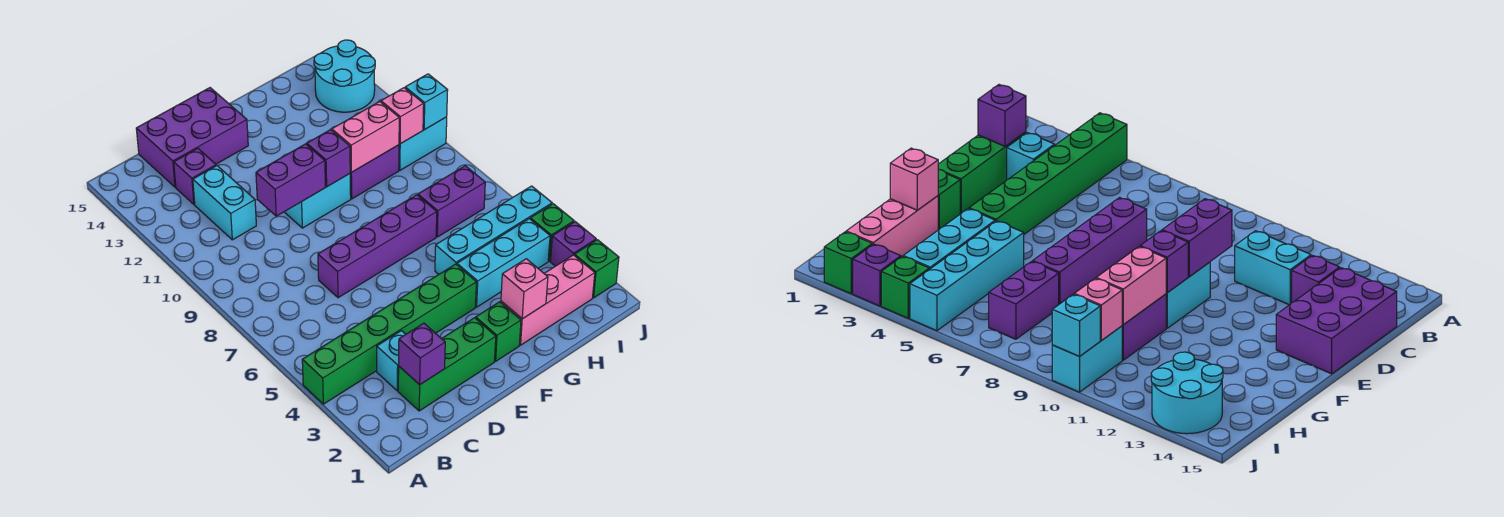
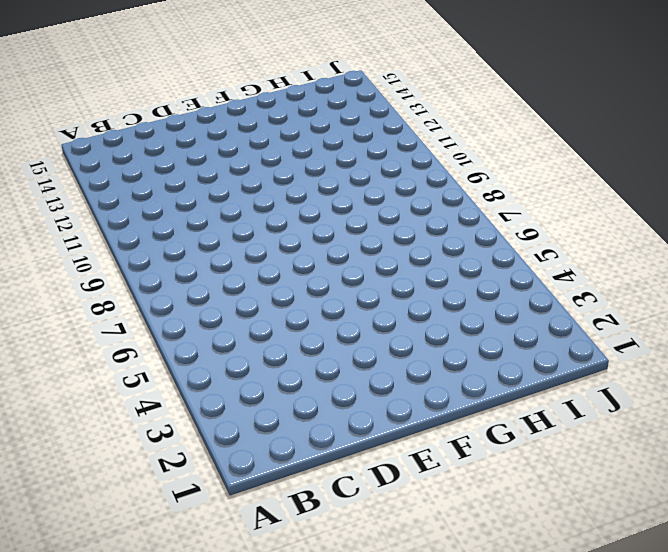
none -> green brick A4:F4 level 1
none -> green brick C2:E2 level 1
none -> cyan brick C3 level 1

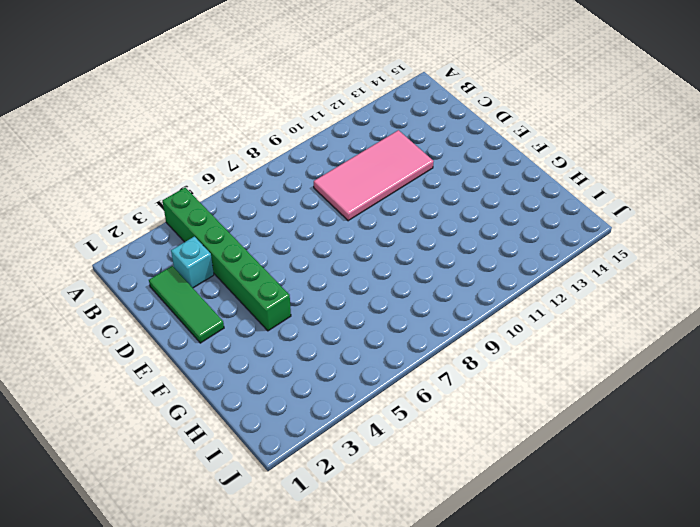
green tile C2:E2 level 1 -> green brick C2:E2 level 1
pink tile C9:D12 level 1 -> cyan brick C11:C12 level 1
none -> purple brick C13 level 1
none -> purple brick C14:E15 level 1
none -> purple brick D7:G7 level 1

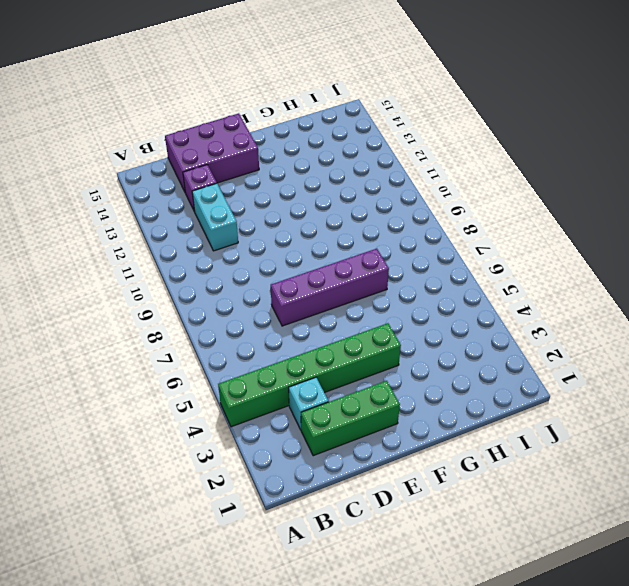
none -> cyan brick E10:F10 level 1
none -> green brick F2 level 1
none -> pink brick G2:I2 level 1

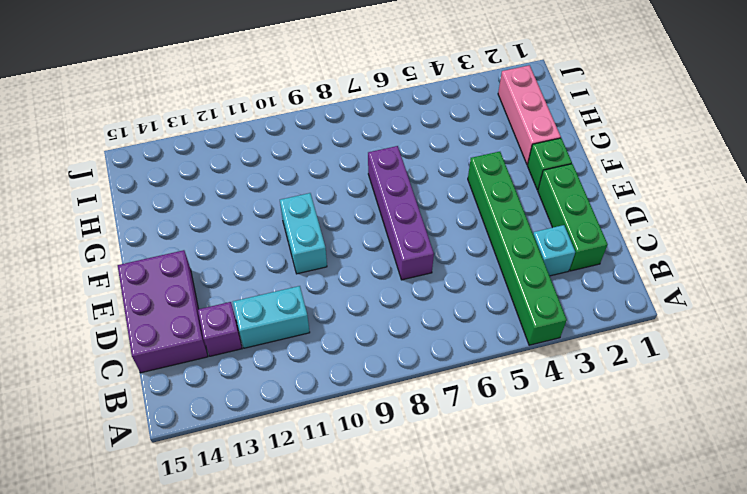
none -> cyan brick G4:I4 level 1
none -> cyan brick G5:J5 level 1
none -> purple brick G10:H10 level 1

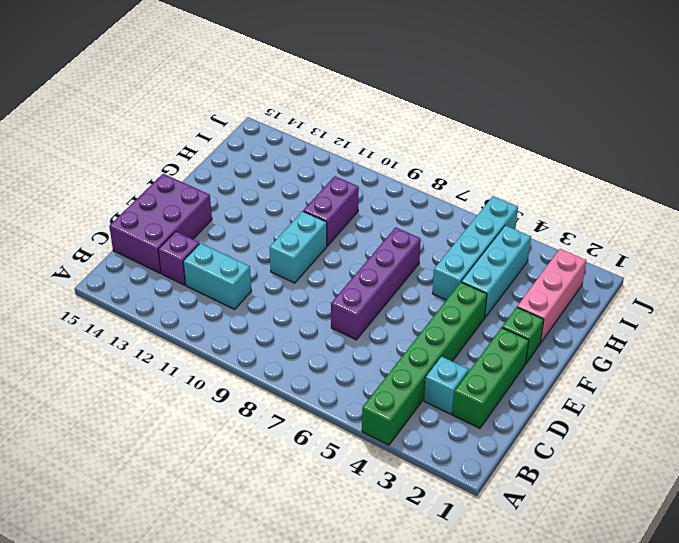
none -> purple brick H7:I7 level 1
none -> cyan brick I10:J10 level 1
none -> cyan round brick I13:J14 level 1

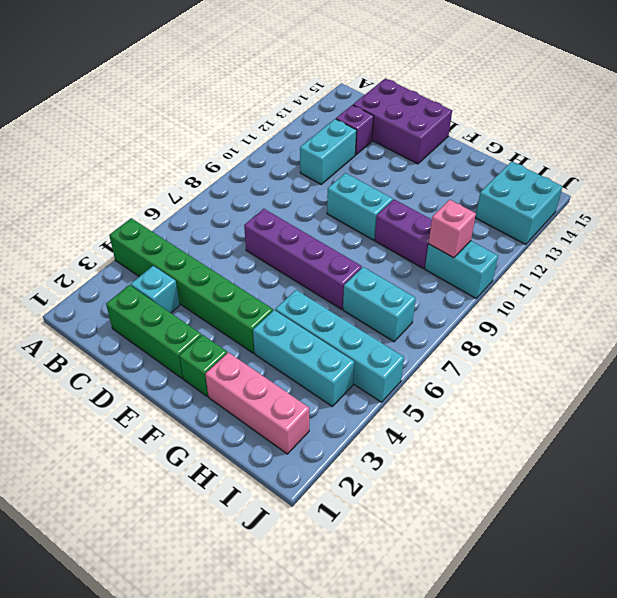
cyan brick H7:I7 level 1 -> purple brick H7:I7 level 1
cyan brick I13:J14 level 1 -> cyan round brick I13:J14 level 1
none -> green brick J2 level 1
none -> purple brick J3 level 1
none -> green brick J4 level 1

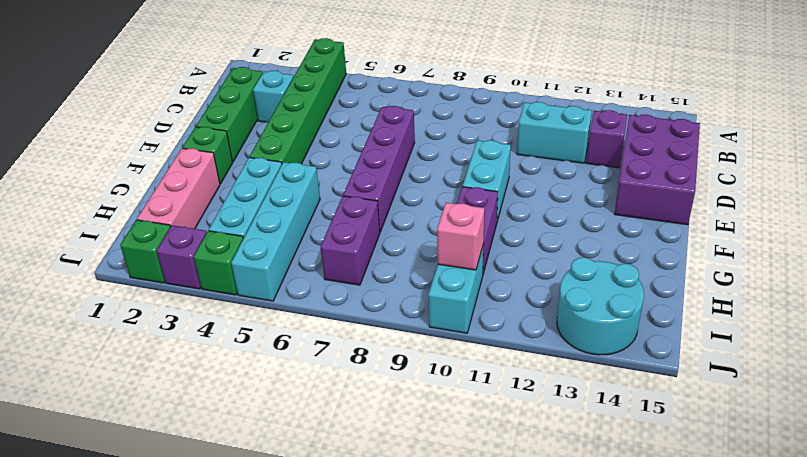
none -> purple brick C2 level 2
none -> purple brick D10:E10 level 2
none -> purple brick F10 level 2

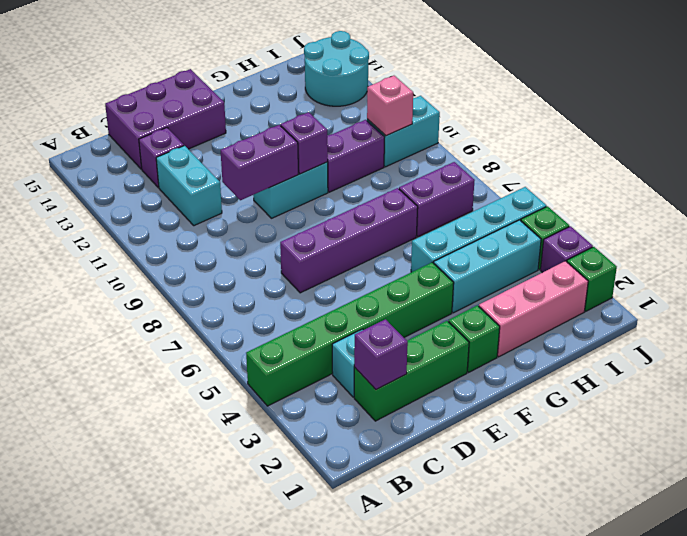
none -> pink brick G2 level 2
none -> pink brick G10:H10 level 2
none -> cyan brick J10 level 2

